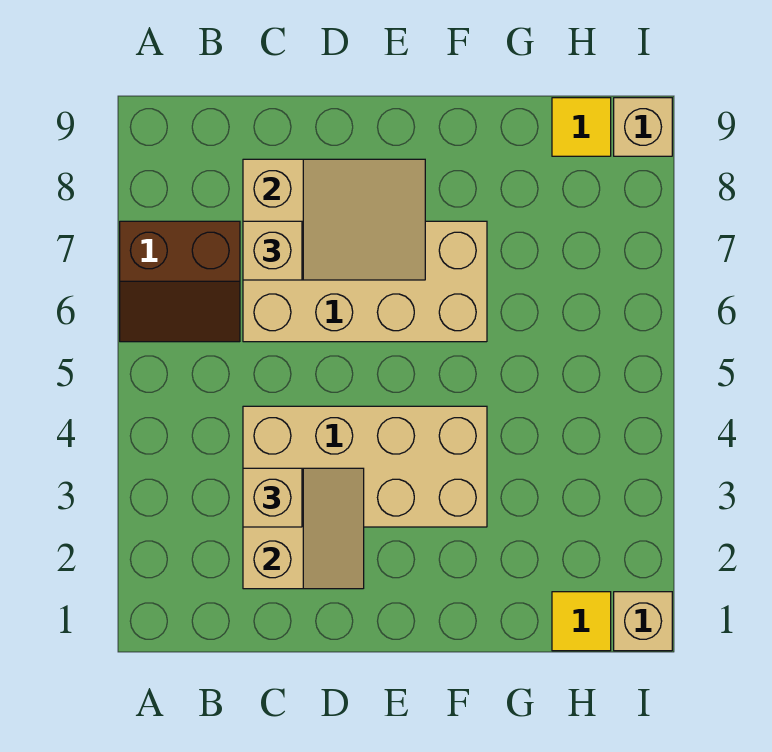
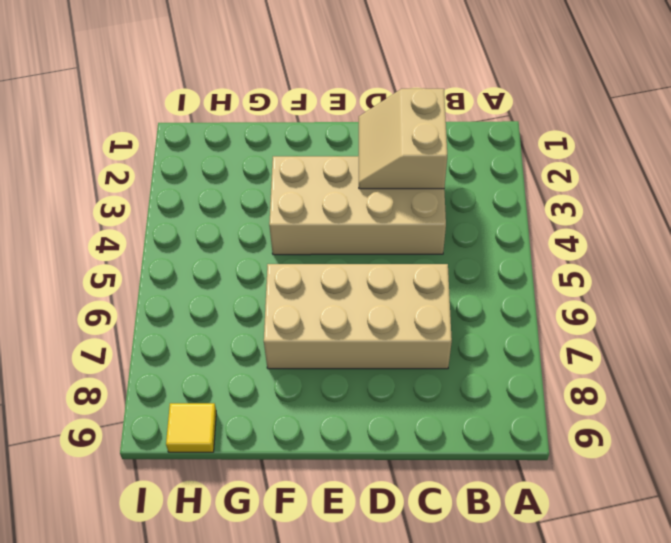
none -> brown slope A6:B7 level 1 top 7
none -> yellow tile H1 level 1

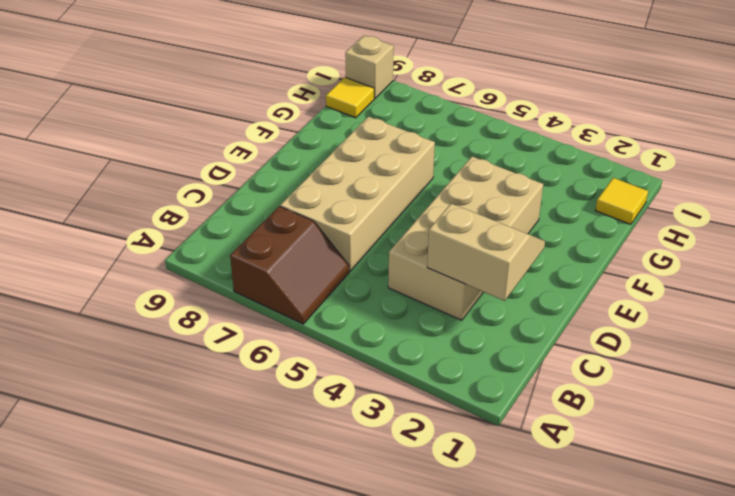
none -> tan brick I1 level 1
none -> tan slope C7:E8 level 2 top C

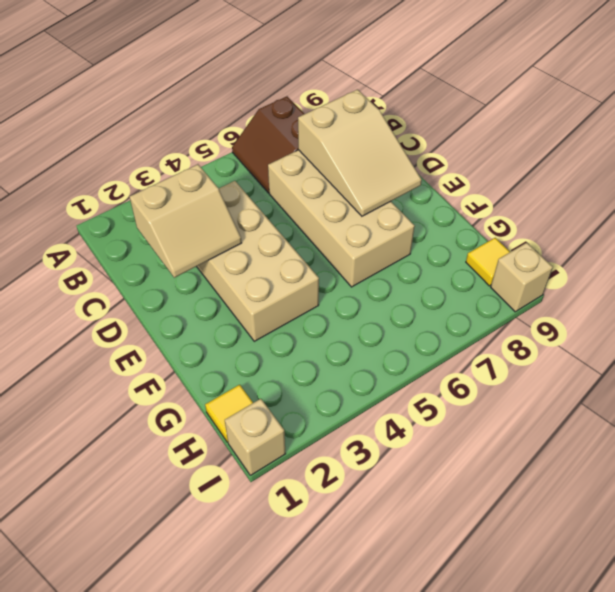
none -> tan brick C3 level 3
none -> tan brick C7 level 3

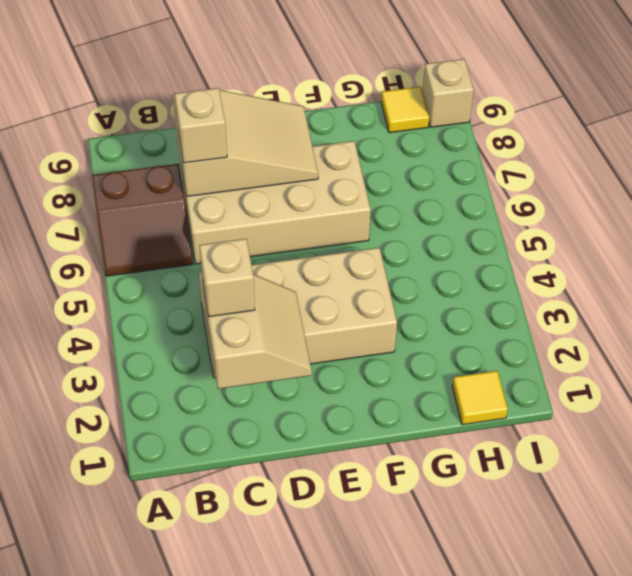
none -> tan brick I1 level 1

